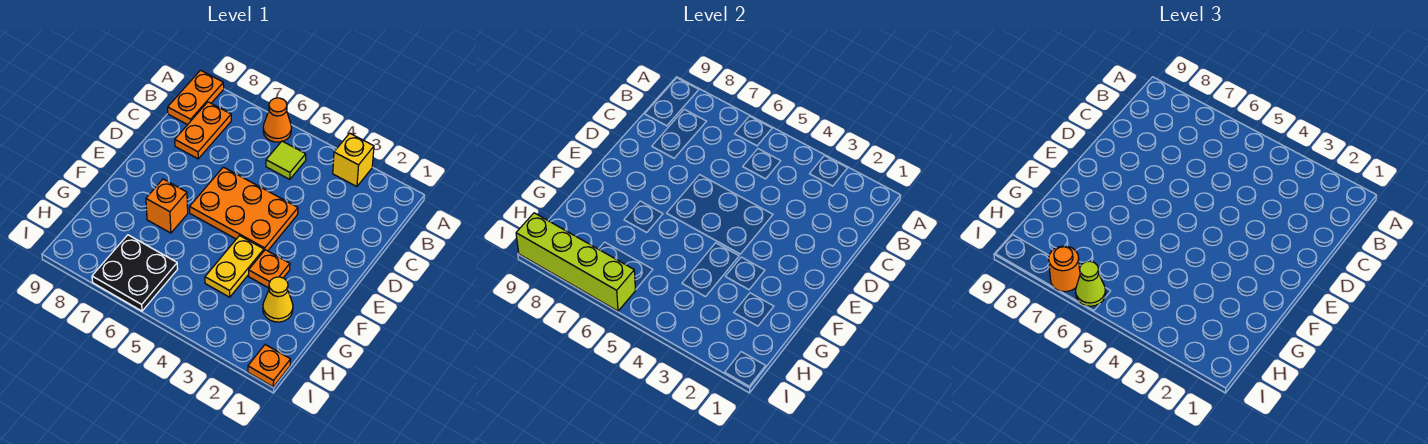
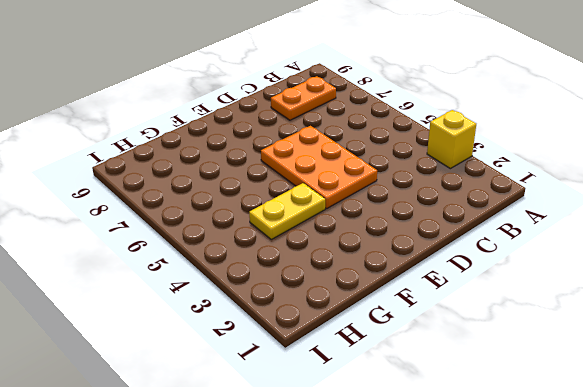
none -> orange cone A6 level 1
none -> orange plate A9:B9 level 1
none -> lime tile B5 level 1

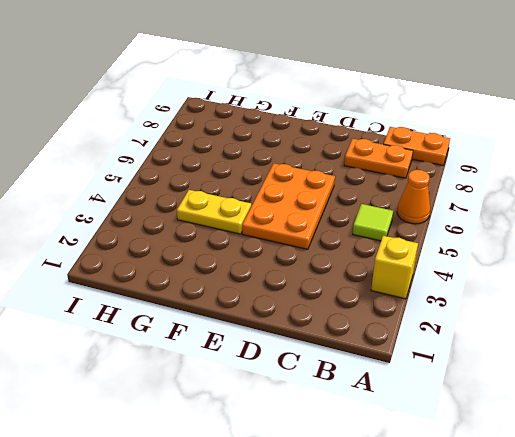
none -> orange plate F3 level 1
none -> orange brick F7 level 1
none -> yellow cone G2 level 1

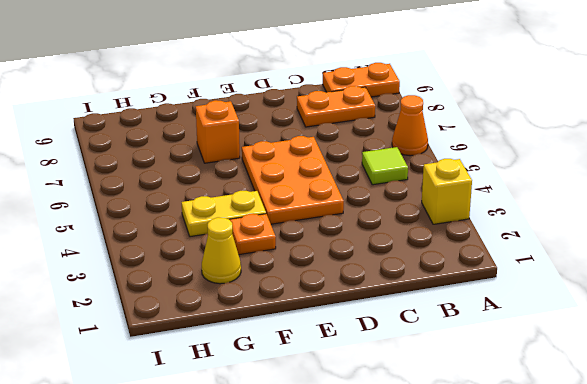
none -> black plate H6:I7 level 1
none -> orange plate I1 level 1
none -> lime brick I6:I9 level 2

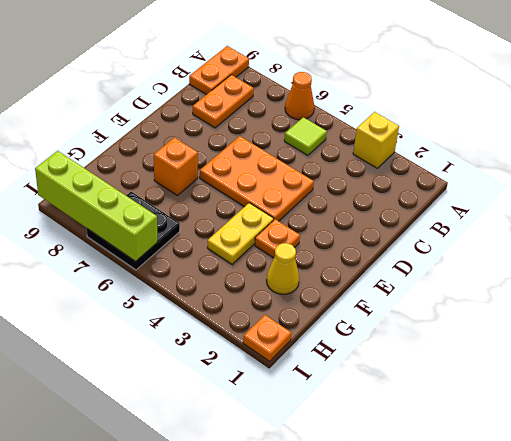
none -> lime cone I6 level 3
none -> orange round brick I7 level 3

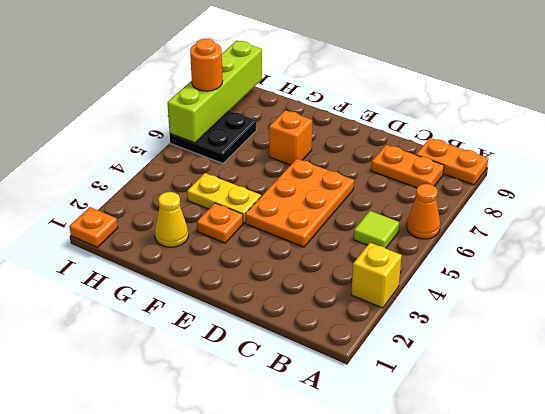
none -> lime cone I6 level 3

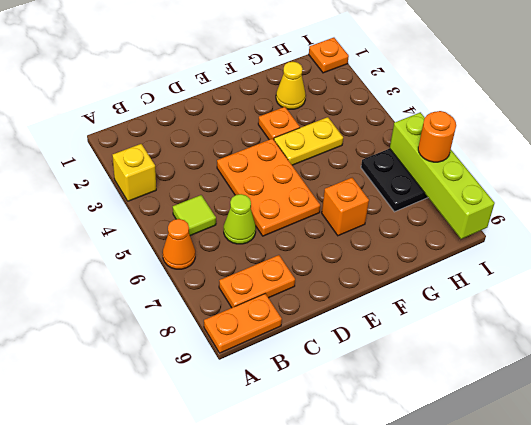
lime cone C6 level 1 -> lime cone I6 level 3

